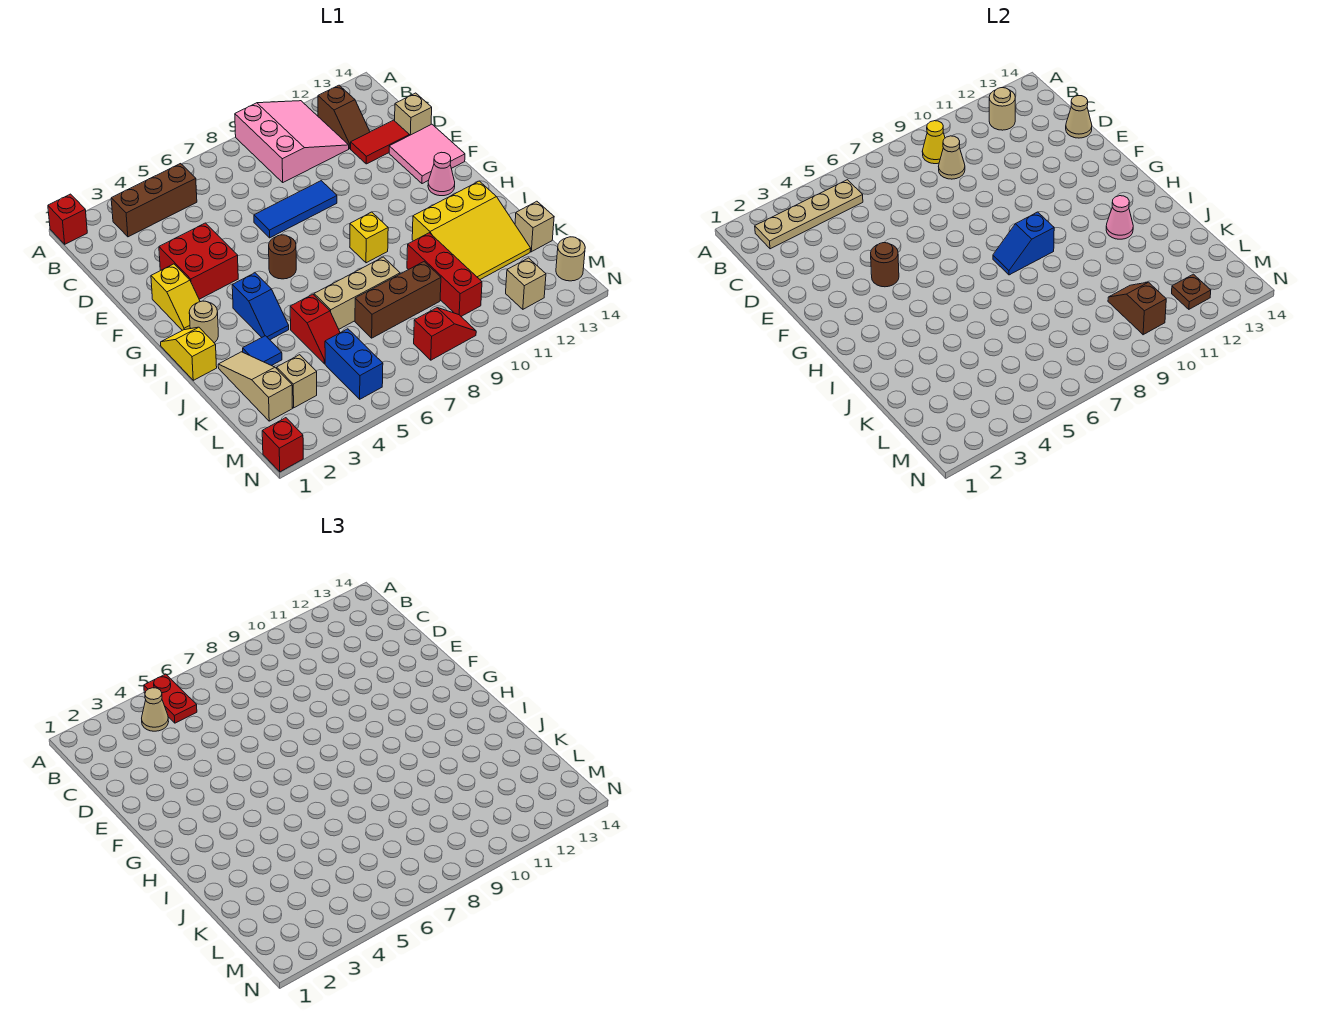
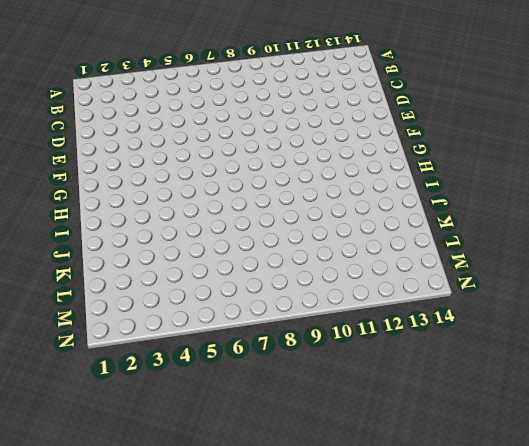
none -> red brick A1 level 1
none -> pink slope A9:C11 level 1 top 9
none -> brown brick B3:B5 level 1
none -> brown slope B12:C12 level 1 top B

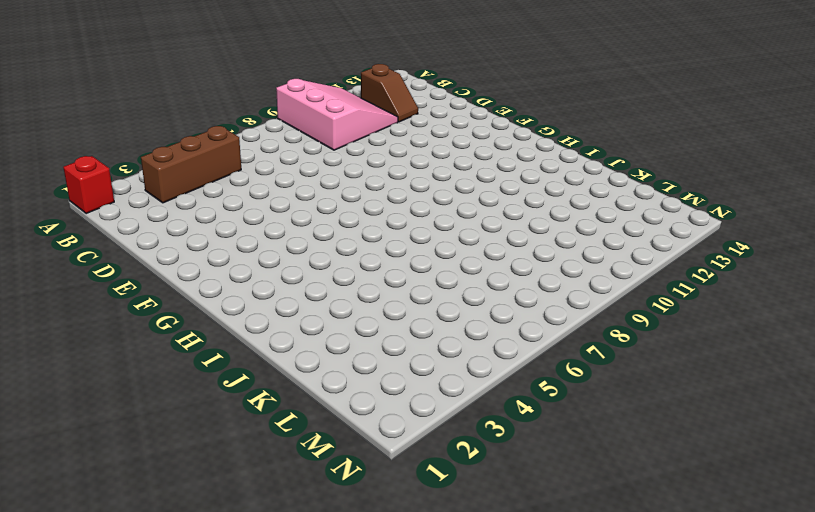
none -> red tile D12:D13 level 1
none -> tan brick D14 level 1
none -> red brick E3:F4 level 1
none -> blue tile E7:E9 level 1

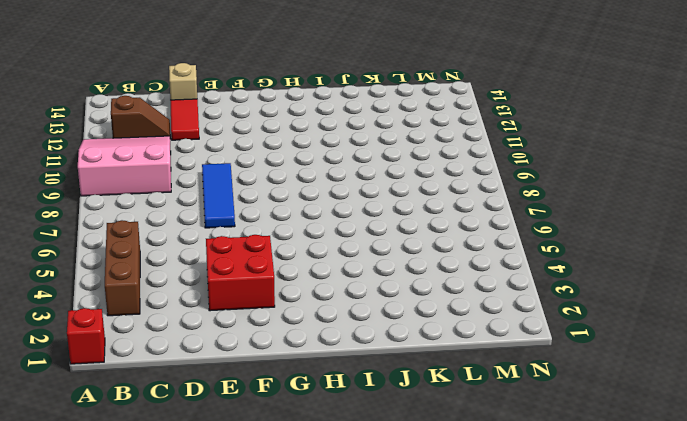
none -> pink tile E13:F14 level 1
none -> yellow slope F2:G2 level 1 top F
none -> brown round brick G6 level 1
none -> pink cone G13 level 1

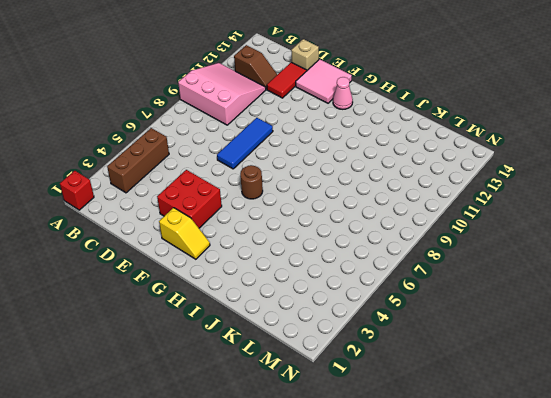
none -> yellow slope H1:I1 level 1 top I
none -> tan round brick H2 level 1
none -> blue slope H4:I4 level 1 top H
none -> yellow brick H9 level 1

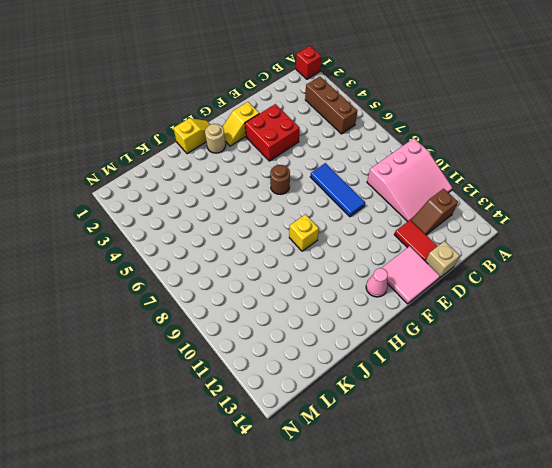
none -> blue slope H4:I4 level 1 top H
none -> yellow slope I11:K13 level 1 top I
none -> tan slope J2:L2 level 1 top L
none -> blue tile J3 level 1

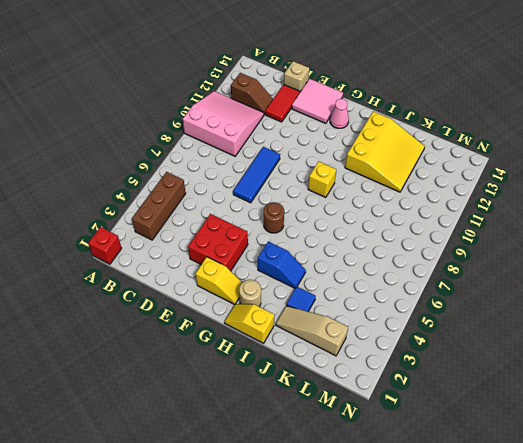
none -> red slope J5:K5 level 1 top J
none -> tan brick J6:J8 level 1
none -> red brick J10:L10 level 1
none -> brown brick K7:K9 level 1

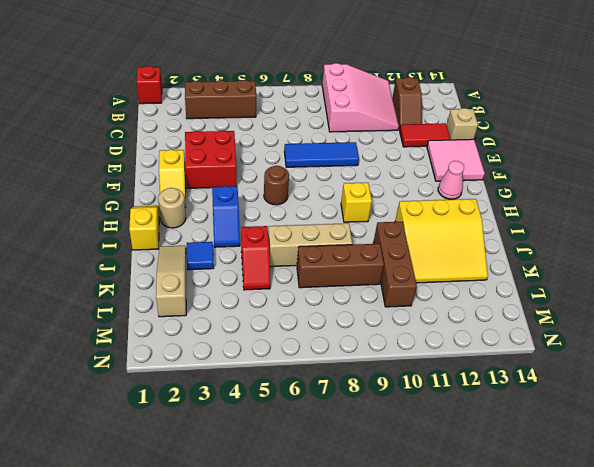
brown brick J10:L10 level 1 -> red brick J10:L10 level 1
none -> tan brick K14 level 1
none -> tan brick L3 level 1
none -> blue brick L5:M5 level 1
none -> red slope M8:M9 level 1 top 8

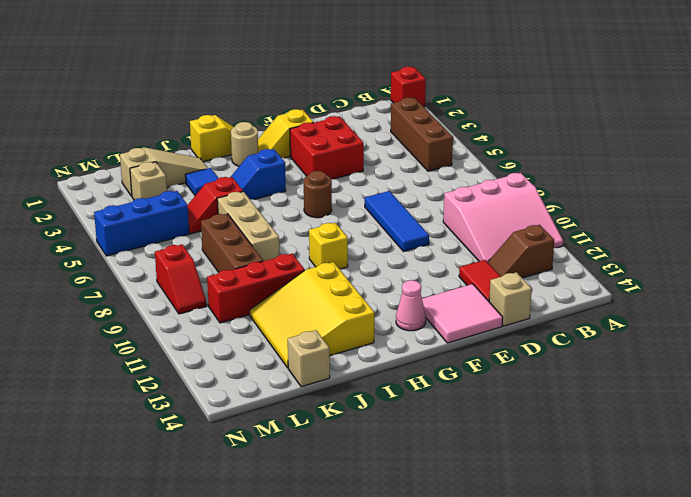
blue brick L5:N5 level 1 -> blue brick L5:M5 level 1
none -> tan brick M12 level 1
none -> tan round brick M14 level 1
none -> red brick N1 level 1
none -> tan plate B2:B5 level 2

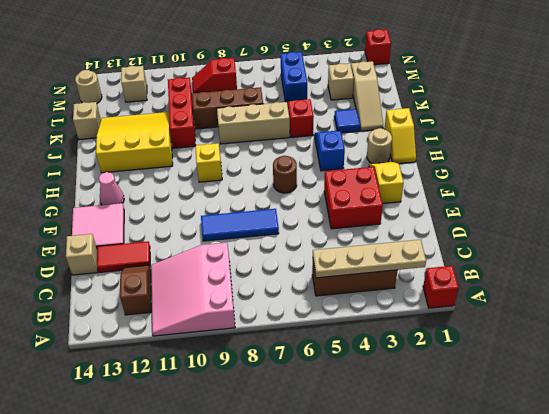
none -> yellow cone B9 level 2
none -> tan round brick B12 level 2
none -> tan cone C9 level 2
none -> tan cone D14 level 2

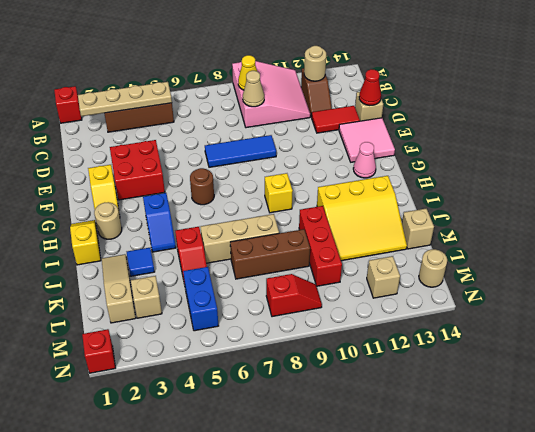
red cone D14 level 2 -> tan cone D14 level 2
none -> brown round brick F4 level 2
none -> blue slope H8:H9 level 2 top 9
none -> pink cone I12 level 2
none -> brown slope L10:M10 level 2 top M

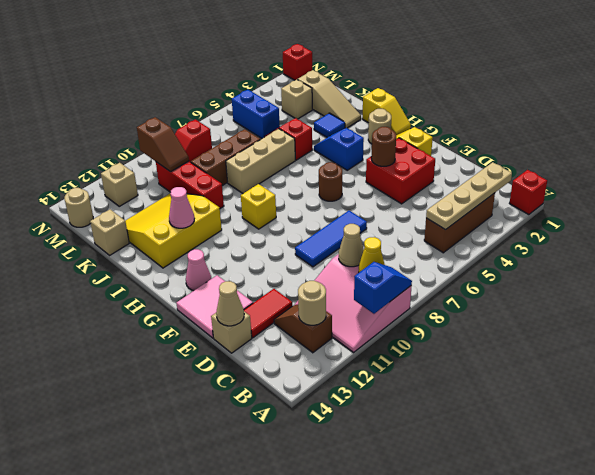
blue slope A9:A10 level 2 top 10 -> blue slope H8:H9 level 2 top 9
none -> brown plate M12 level 2
none -> red plate A5:B5 level 3
none -> tan cone B4 level 3

